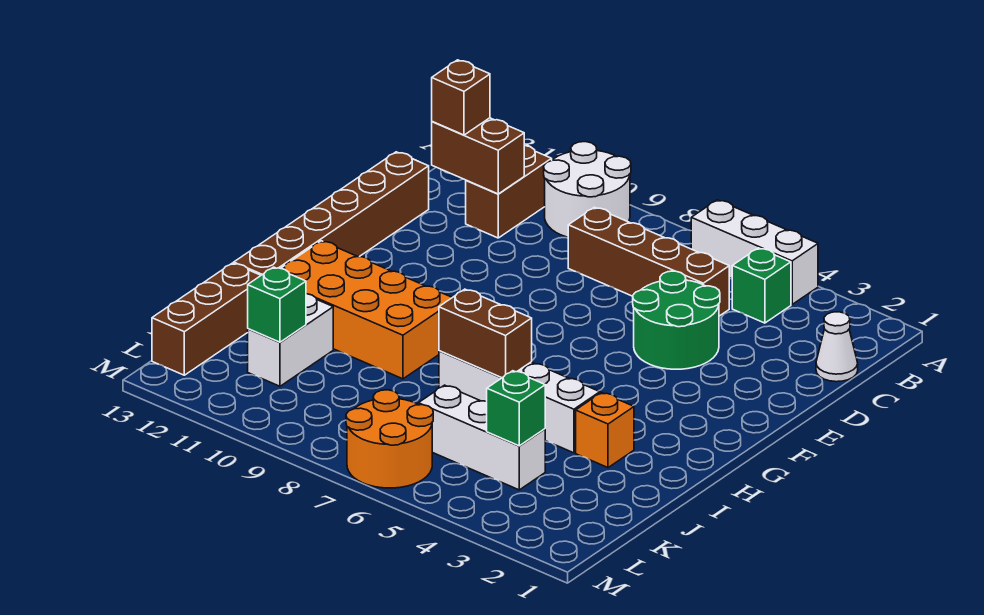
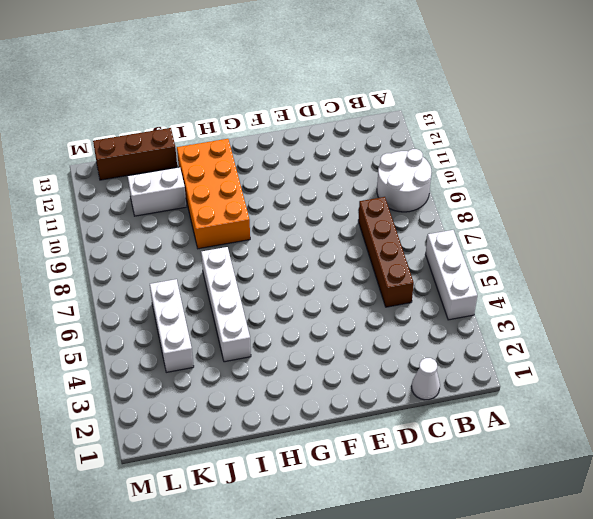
none -> green brick B4 level 1
none -> brown brick B11:C11 level 1
none -> green round brick D4:E5 level 1

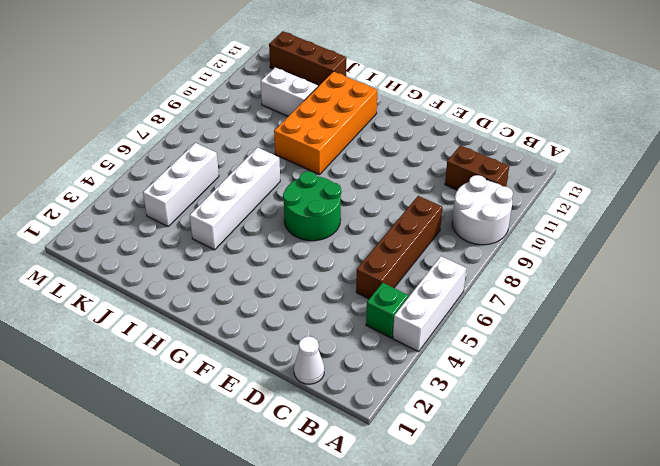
green round brick F6:G7 level 1 -> green round brick D4:E5 level 1
none -> brown brick D13:I13 level 1
none -> orange brick I3 level 1
none -> orange round brick L6:M7 level 1

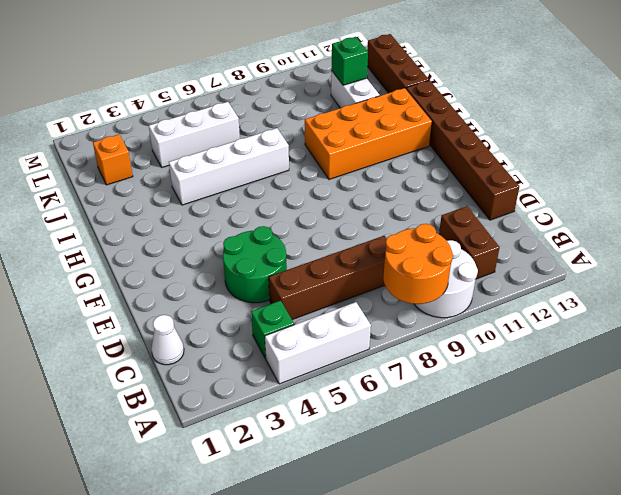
orange round brick A8:B9 level 2 -> orange round brick L6:M7 level 1
orange brick K2 level 1 -> orange brick I3 level 1
none -> brown brick C11:C12 level 2
none -> brown brick I6:I7 level 2
none -> green brick K4 level 2

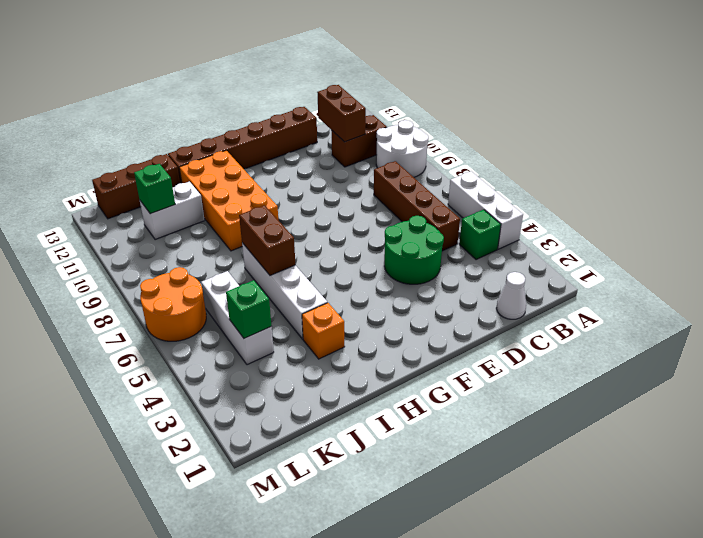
none -> brown brick C12 level 3

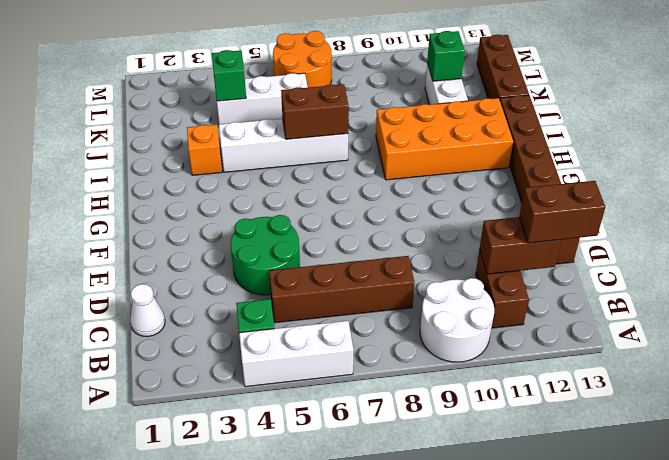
brown brick C12:C13 level 3 -> brown brick C12 level 3

